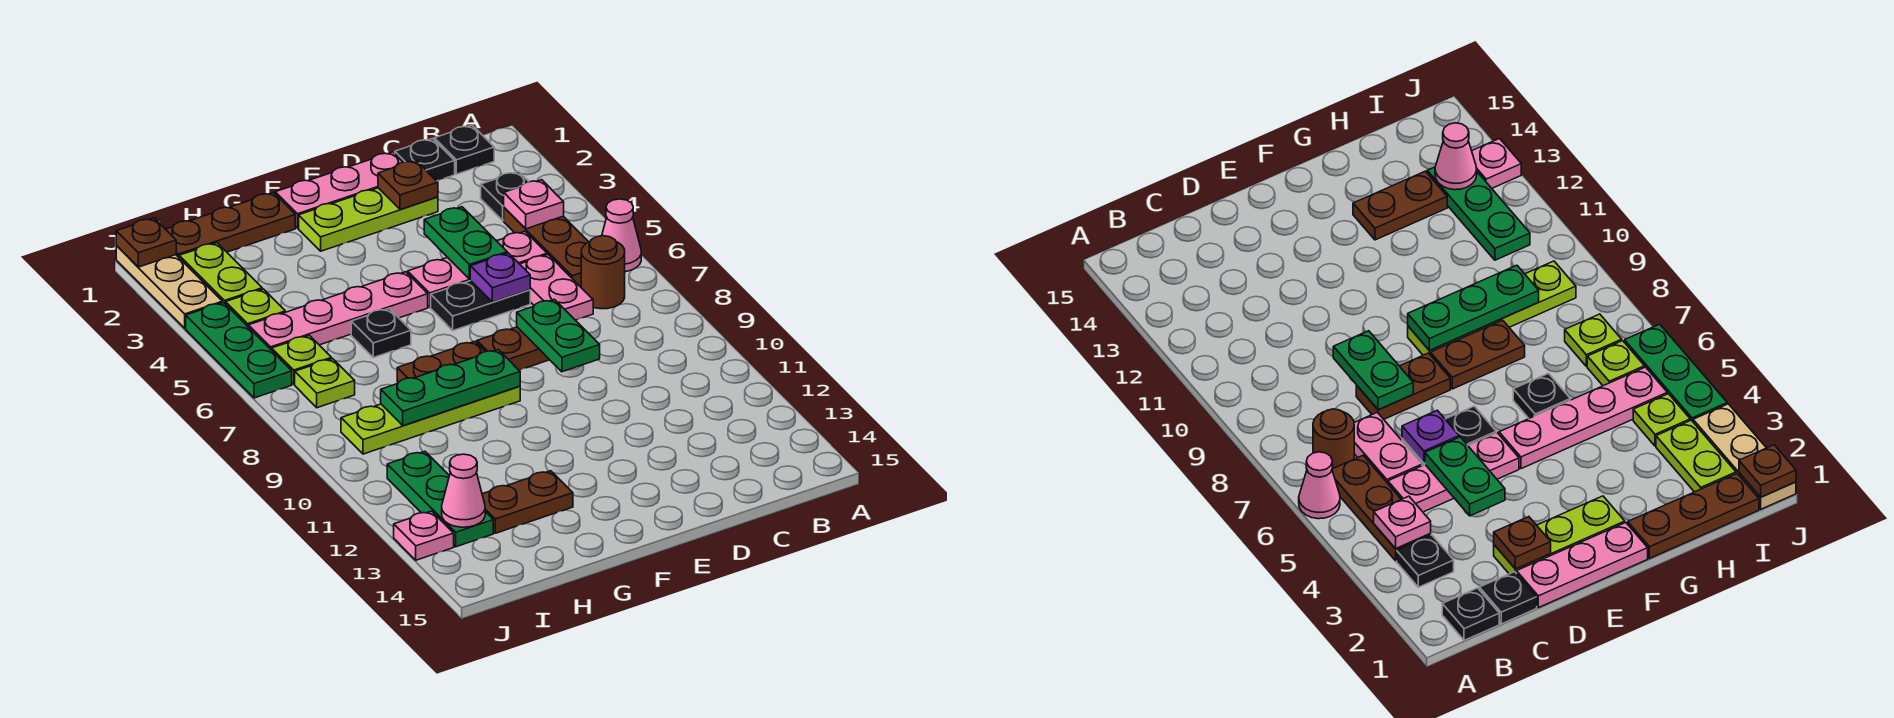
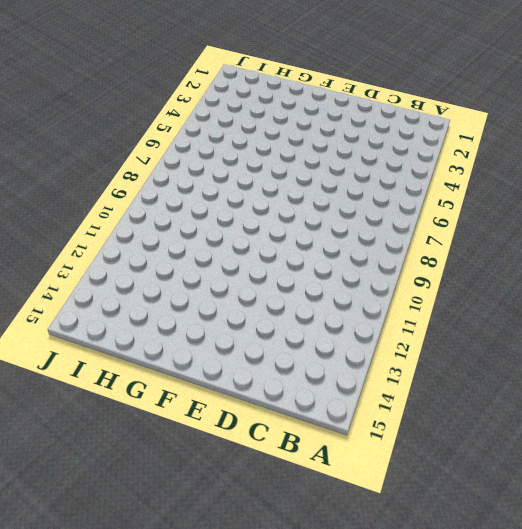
none -> pink cone A6 level 1
none -> black plate B1 level 1
none -> black plate B3 level 1
none -> brown plate B4:B6 level 1

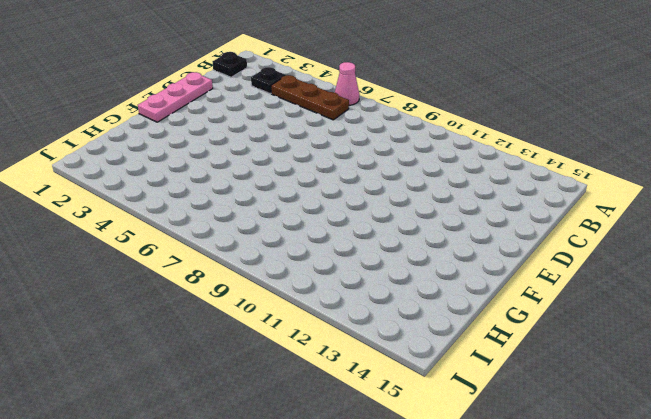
none -> brown round brick B7 level 1
none -> black plate C1 level 1
none -> pink plate C5:E5 level 1
none -> pink plate C6:C7 level 1

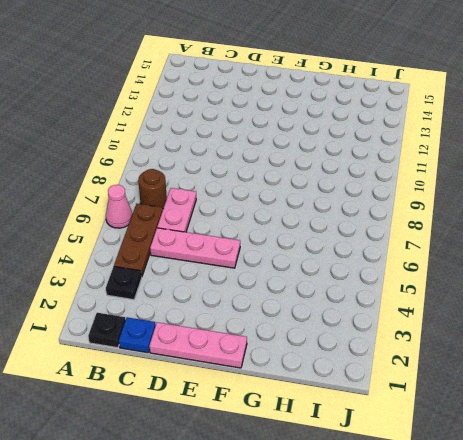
blue plate C1 level 1 -> black plate C1 level 1
none -> lime plate D2:F2 level 1
none -> black plate D6:E6 level 1
none -> brown plate D8:E8 level 1
none -> pink plate F5:I5 level 1

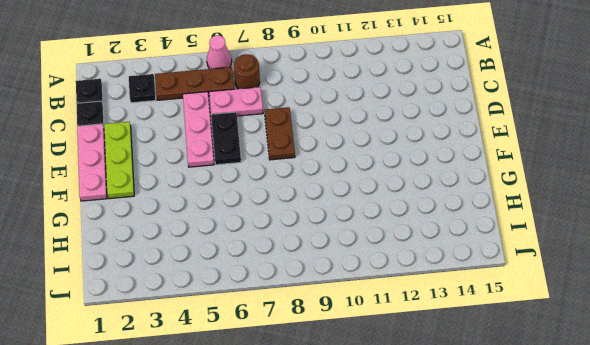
none -> pink plate F5:I5 level 1
none -> brown plate F8:G8 level 1
none -> lime plate F9:I9 level 1
none -> brown plate G1:I1 level 1

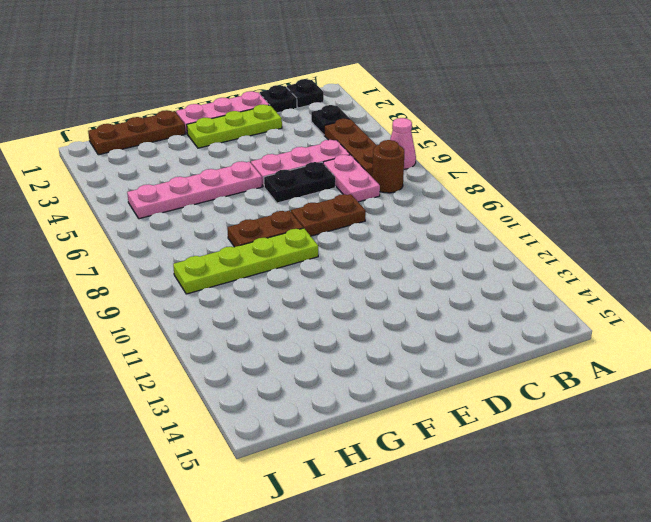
none -> black plate G6 level 1
none -> brown plate G13:H13 level 1
none -> lime plate I2:I3 level 1
none -> lime plate I4 level 1

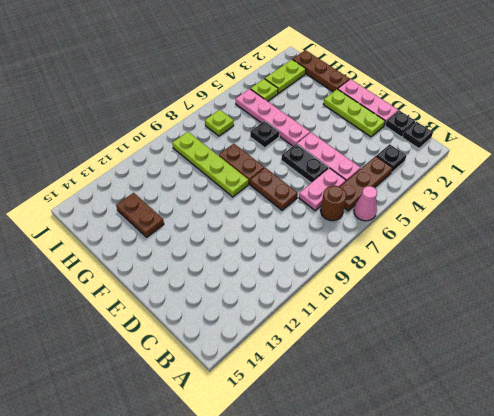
none -> lime plate I6 level 1
none -> green plate I11:I13 level 1
none -> tan plate J1:J3 level 1
none -> green plate J4:J6 level 1

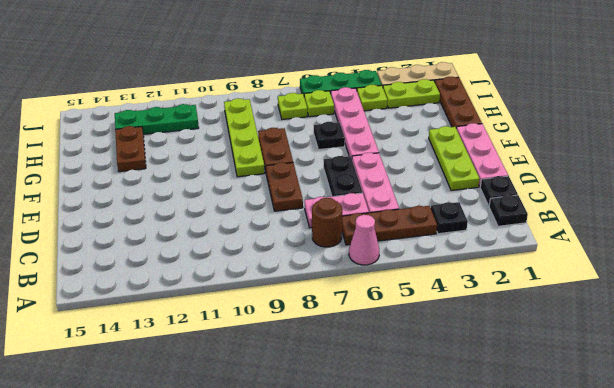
none -> pink plate J13 level 1
none -> pink plate B4 level 2
none -> brown plate D2 level 2
none -> green plate D4:D5 level 2

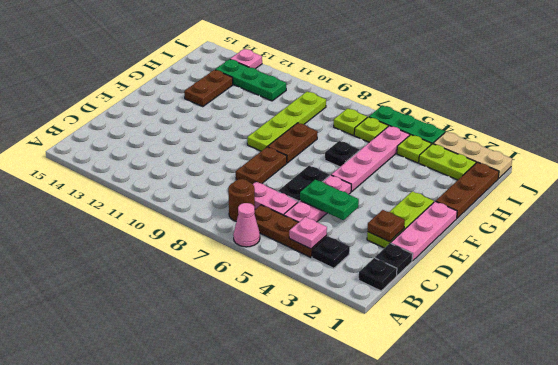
none -> purple plate D6 level 2
none -> green plate D8:D9 level 2
none -> green plate F9:H9 level 2
none -> pink cone I13 level 2

